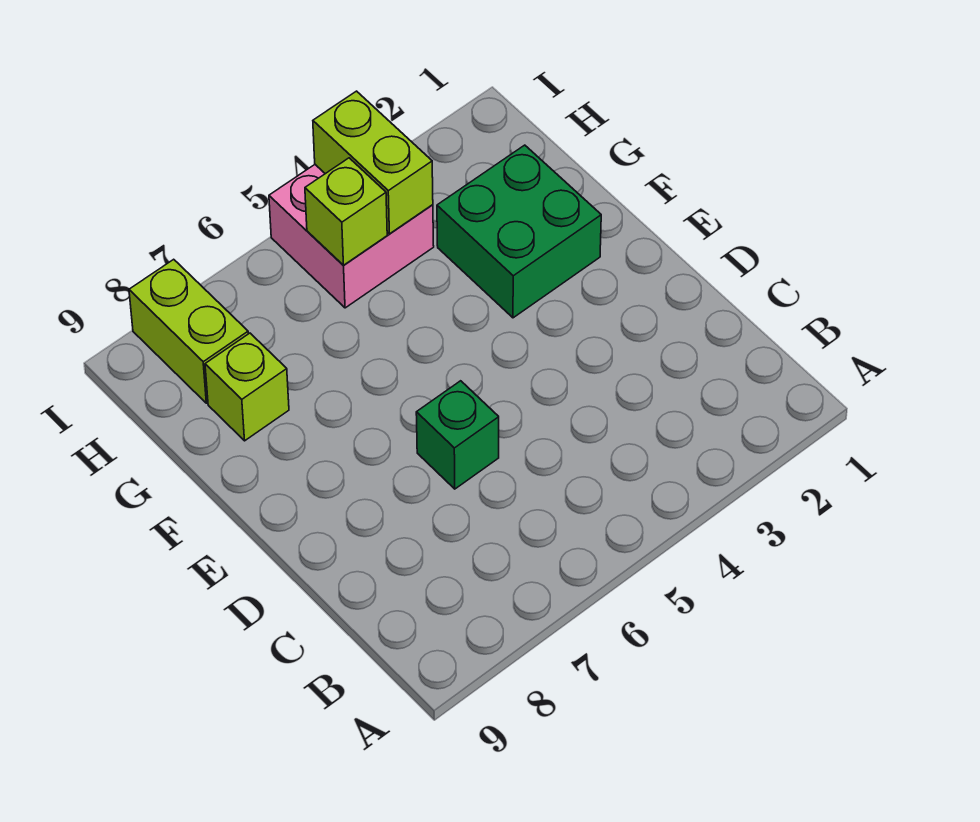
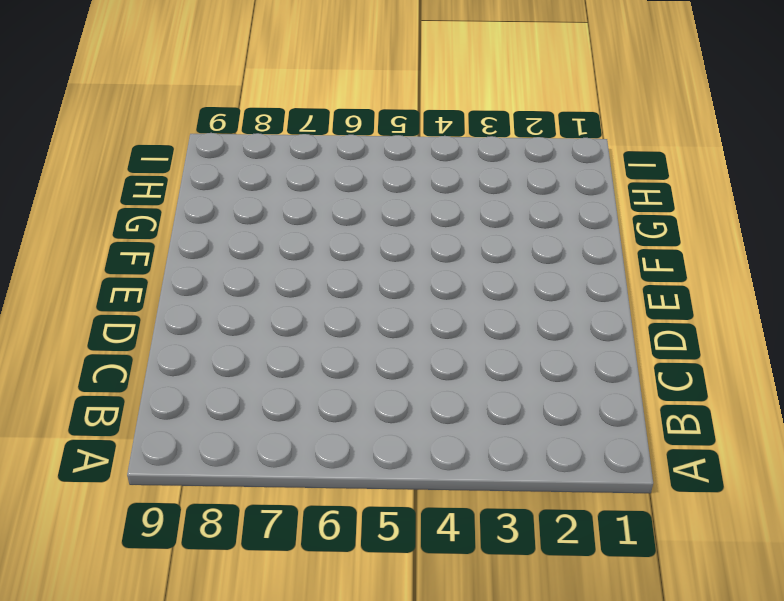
none -> green brick D6 level 1
none -> green brick F2:G3 level 1

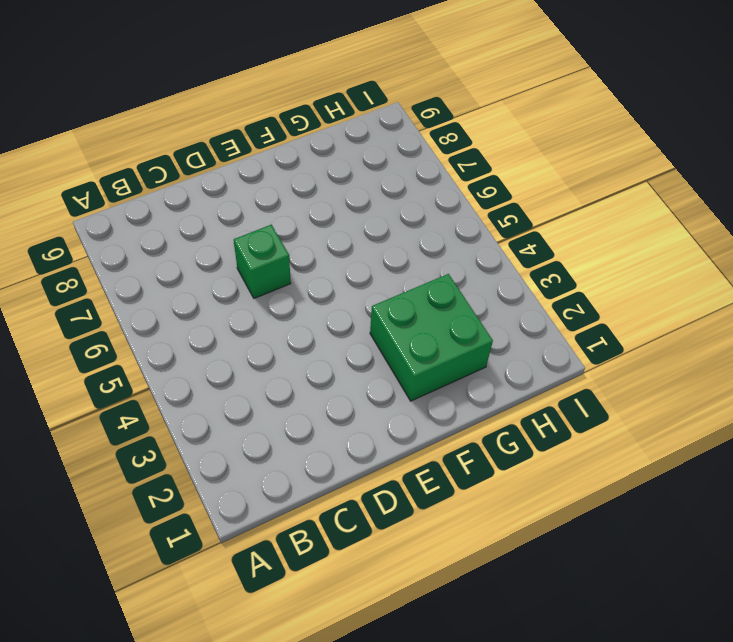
none -> lime brick G8 level 1
none -> pink brick H4:I5 level 1

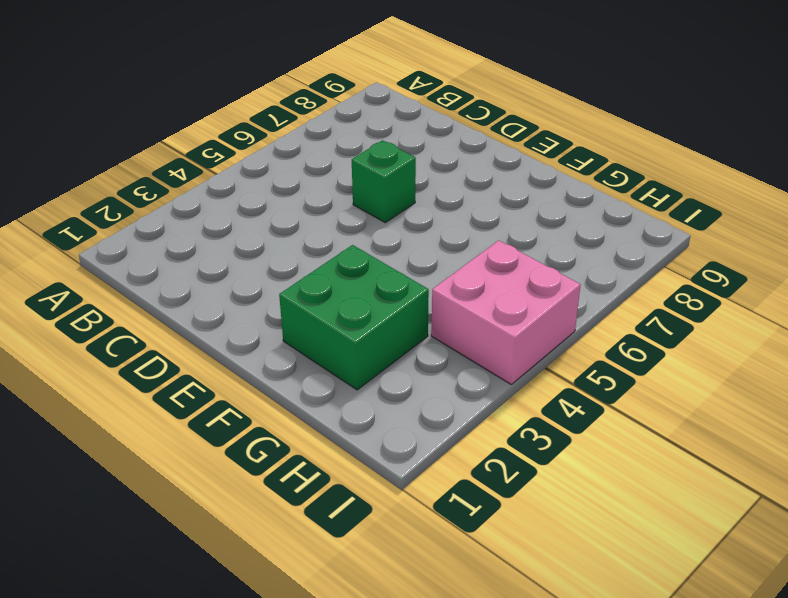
none -> lime brick G8 level 1
none -> lime brick H8:I8 level 1

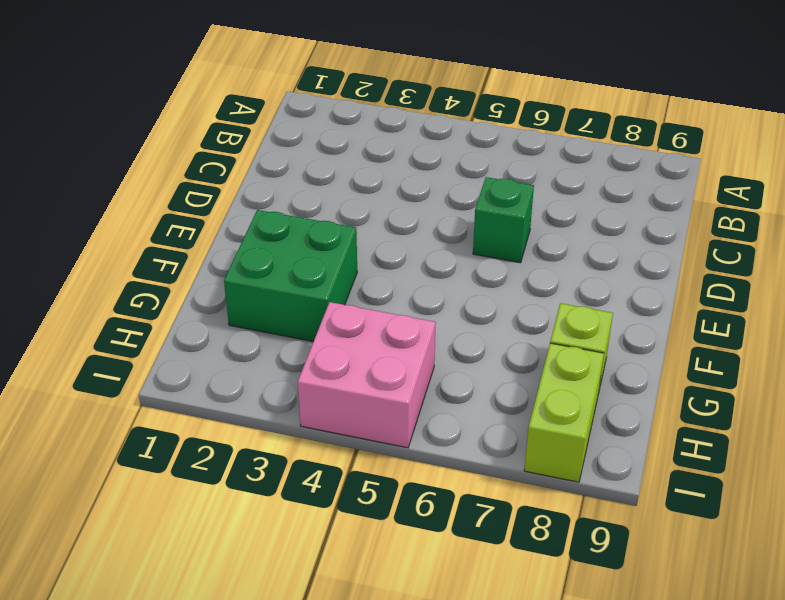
none -> lime brick H4:I4 level 2
none -> lime brick H5 level 2

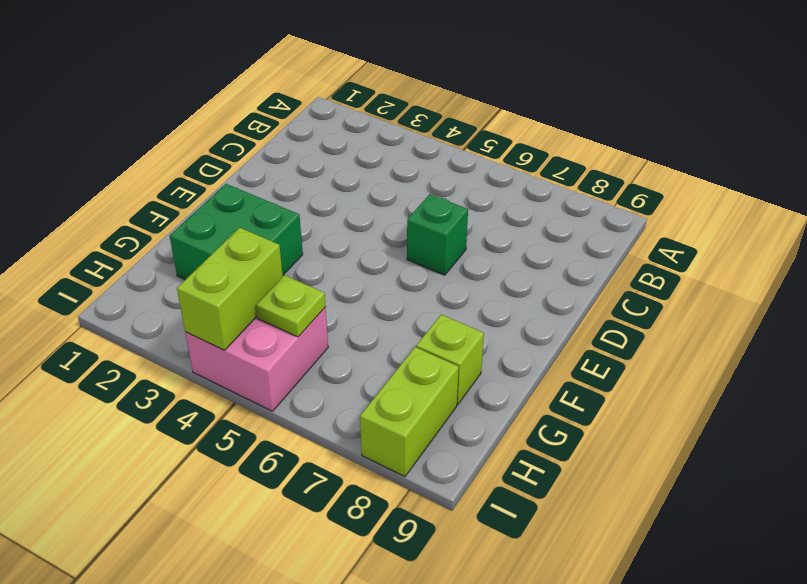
lime plate H5 level 2 -> lime brick H5 level 2

